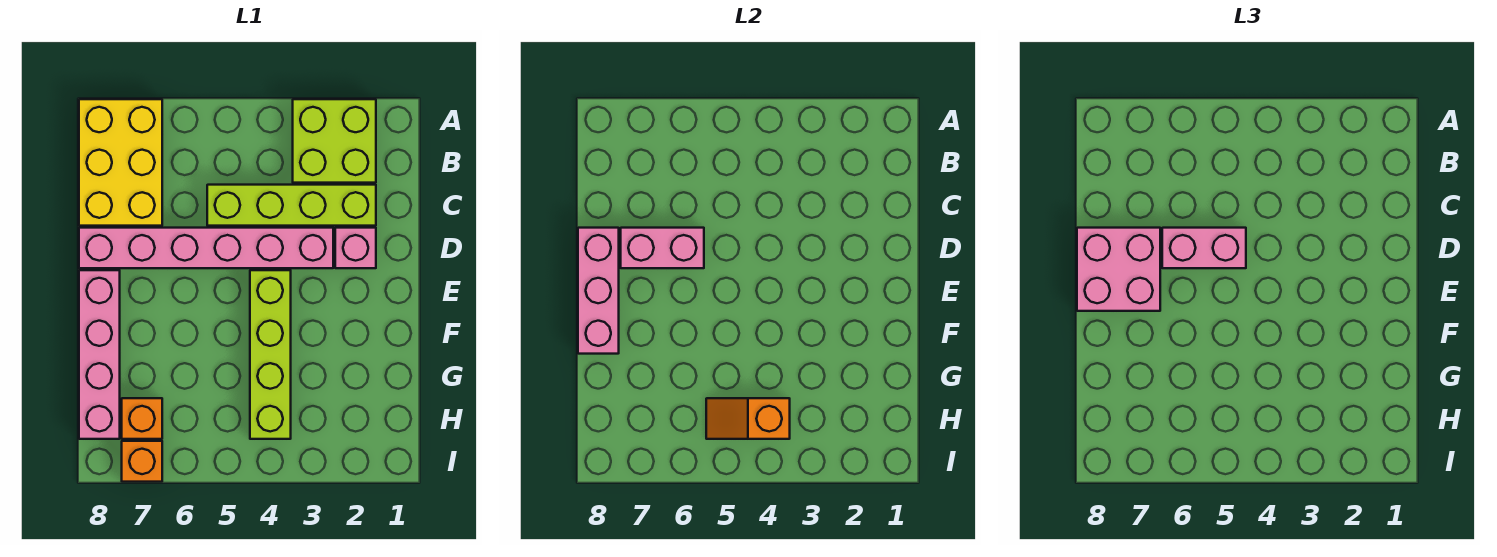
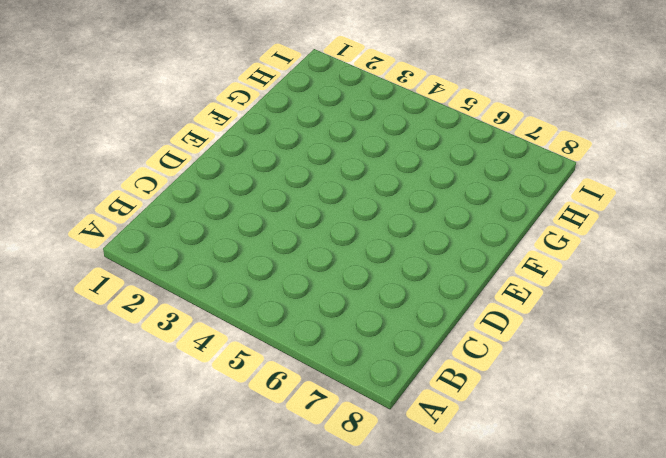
none -> lime brick A2:B3 level 1
none -> yellow brick A7:C8 level 1
none -> lime brick C2:C5 level 1

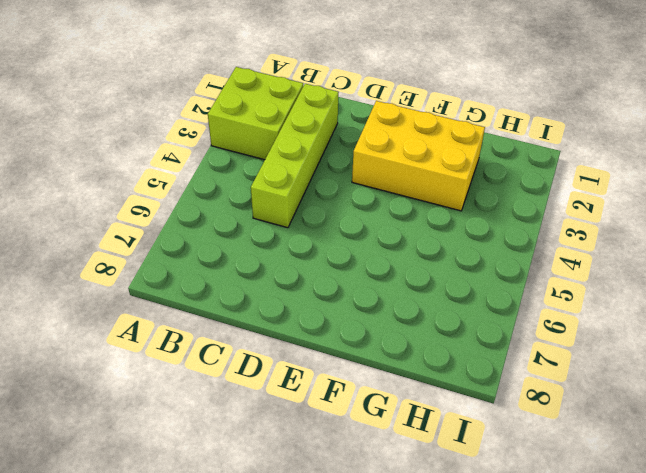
yellow brick E2:G3 level 1 -> yellow brick A7:C8 level 1
none -> pink brick D2 level 1
none -> pink brick D3:D8 level 1
none -> lime brick E4:H4 level 1

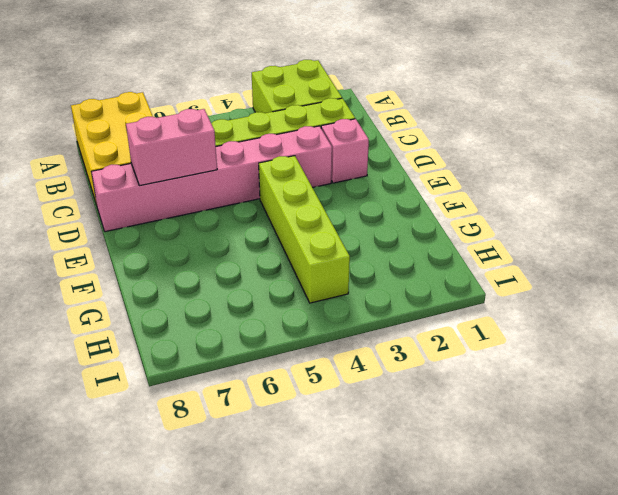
none -> pink brick E8:H8 level 1
none -> orange brick H7 level 1
none -> orange brick I7 level 1

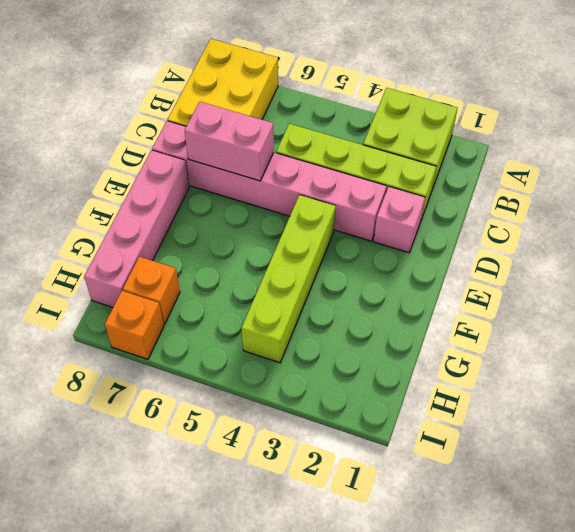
none -> pink brick D8:F8 level 2
none -> orange slope H4:H5 level 2 top 4
none -> pink brick D5:D6 level 3

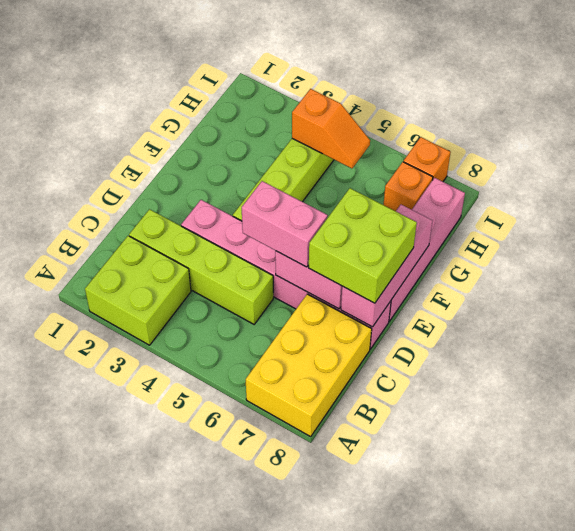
lime brick D7:E8 level 3 -> pink brick D7:E8 level 3
none -> pink brick D2 level 1

